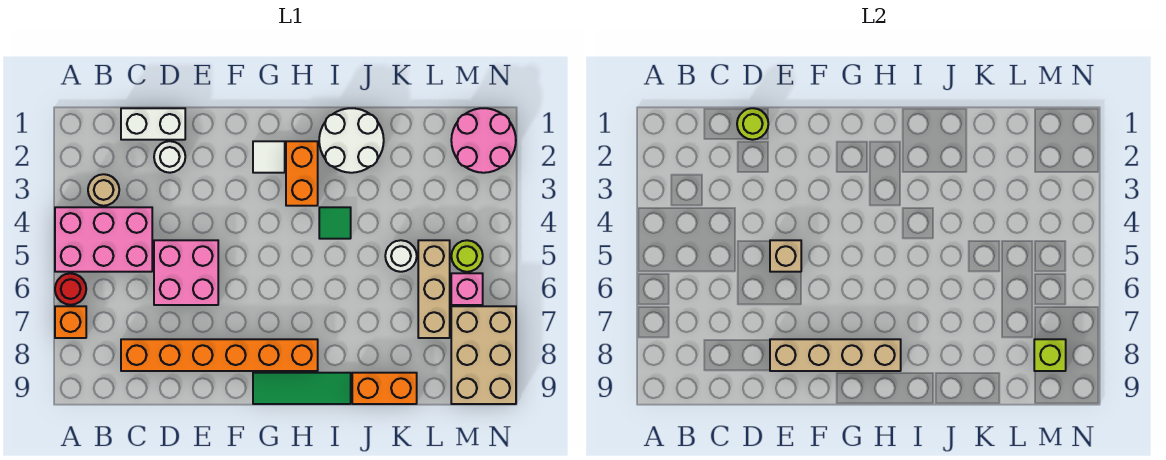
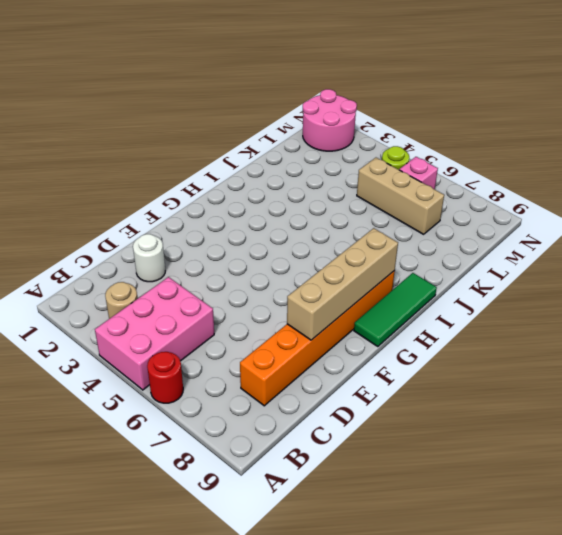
none -> orange brick A7 level 1
none -> white brick C1:D1 level 1
none -> pink brick D5:E6 level 1

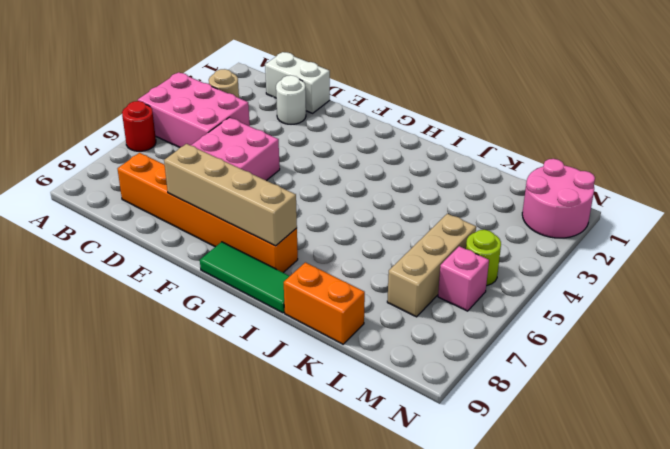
none -> orange brick A7 level 1
none -> white tile G2 level 1
none -> orange brick H2:H3 level 1

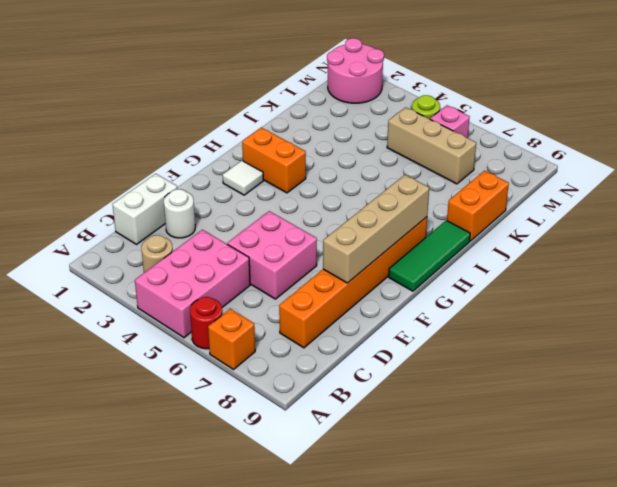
none -> white round brick I1:J2 level 1
none -> green tile I4 level 1
none -> white round brick K5 level 1

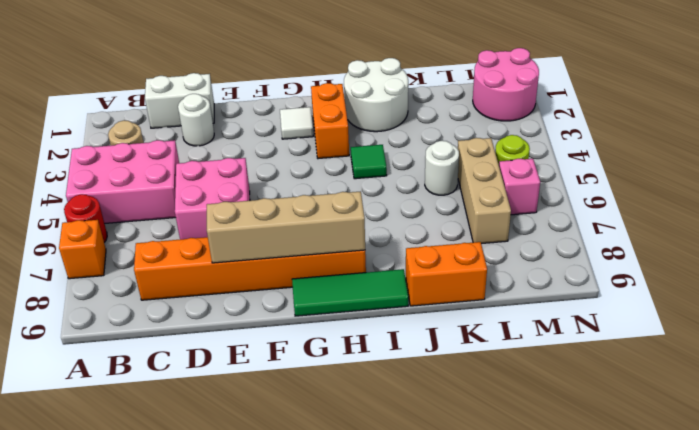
none -> tan brick M7:N9 level 1
none -> lime round brick D1 level 2
none -> tan brick E5 level 2

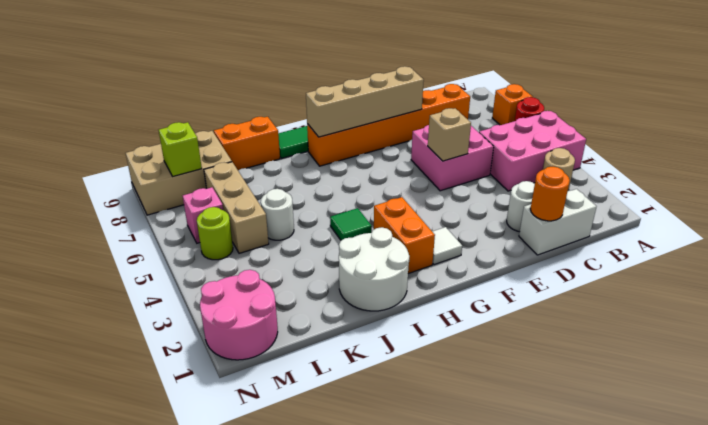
orange round brick D1 level 2 -> lime round brick D1 level 2
tan brick L8:N9 level 1 -> tan brick M7:N9 level 1

